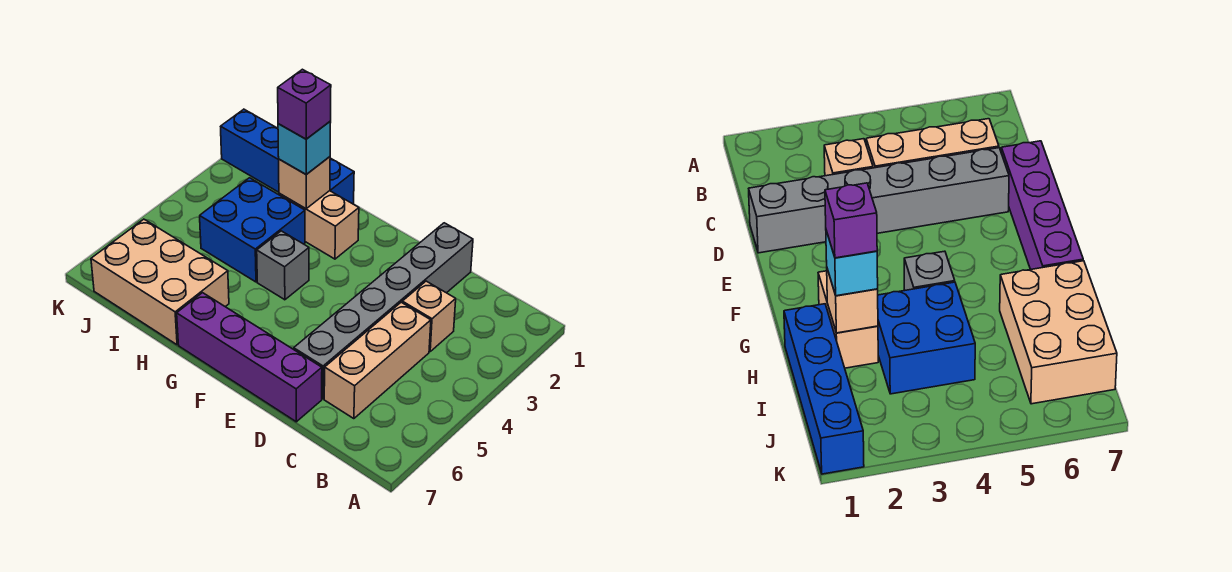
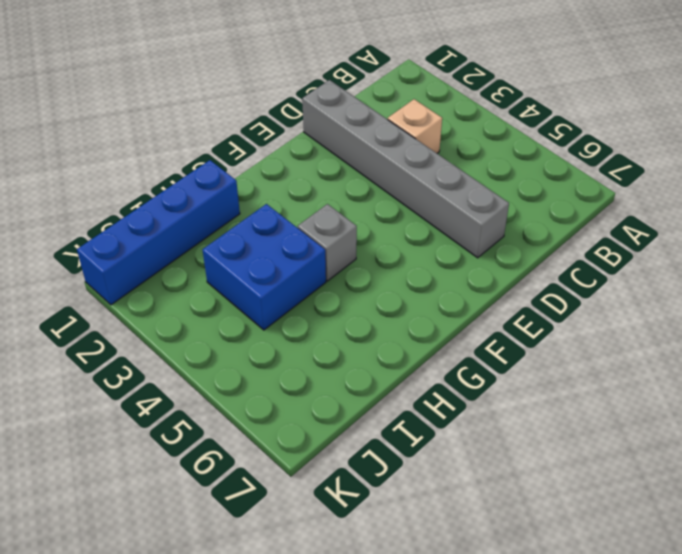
none -> tan brick C4:C6 level 1
none -> purple brick D7:G7 level 1
none -> tan brick G2:H2 level 1

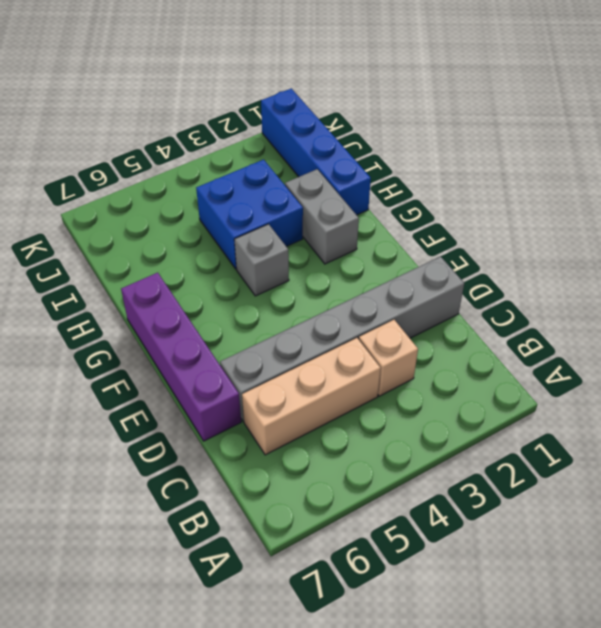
grey brick G2:H2 level 1 -> tan brick G2:H2 level 1
none -> tan brick H6:J7 level 1
none -> tan brick H2 level 2
none -> cyan brick H2 level 3

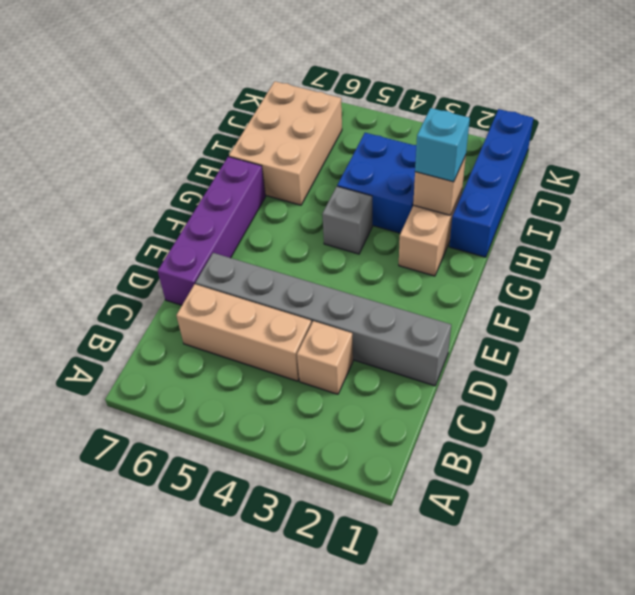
none -> purple brick H2 level 4

